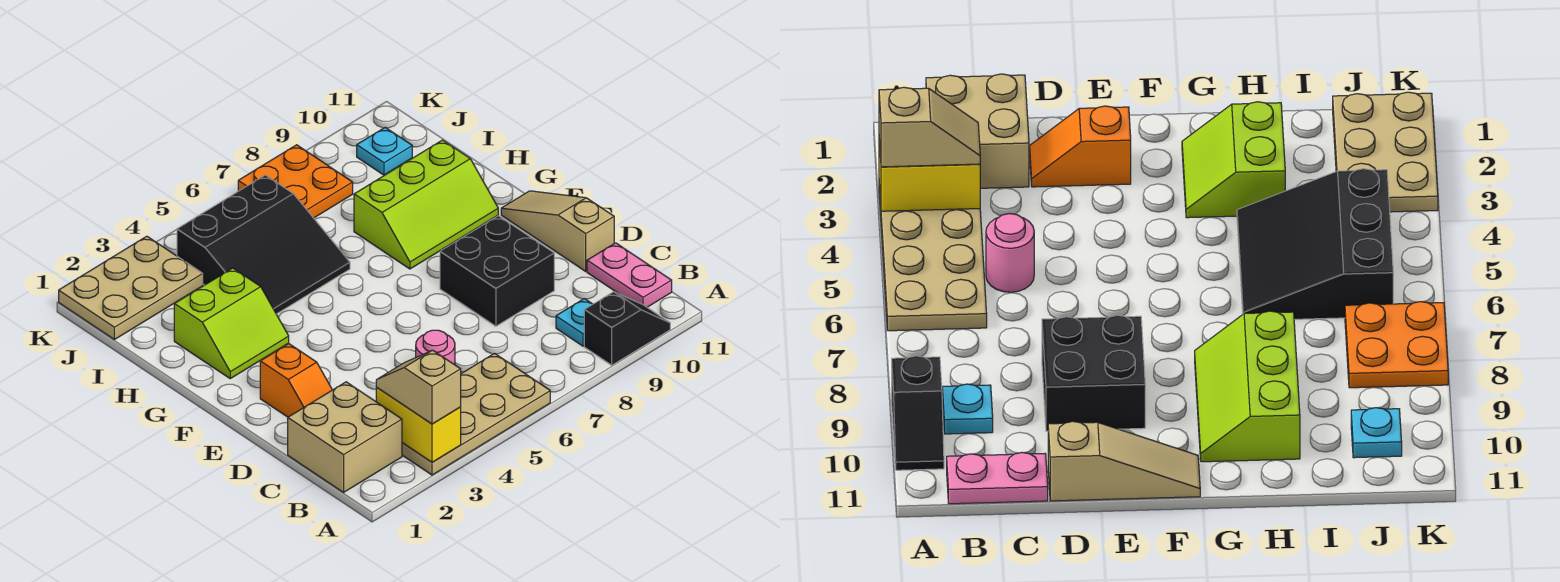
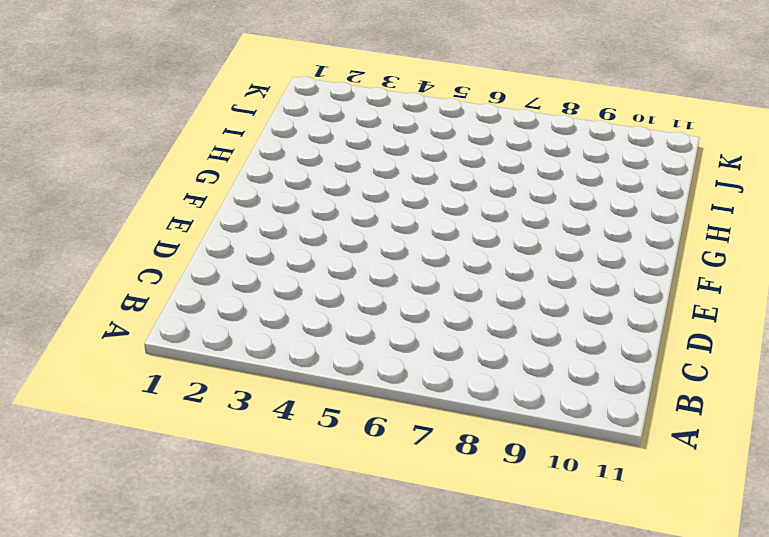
none -> tan plate A3:B6 level 1
none -> black slope A9:A10 level 1 top 9
none -> tan brick B1:C2 level 1

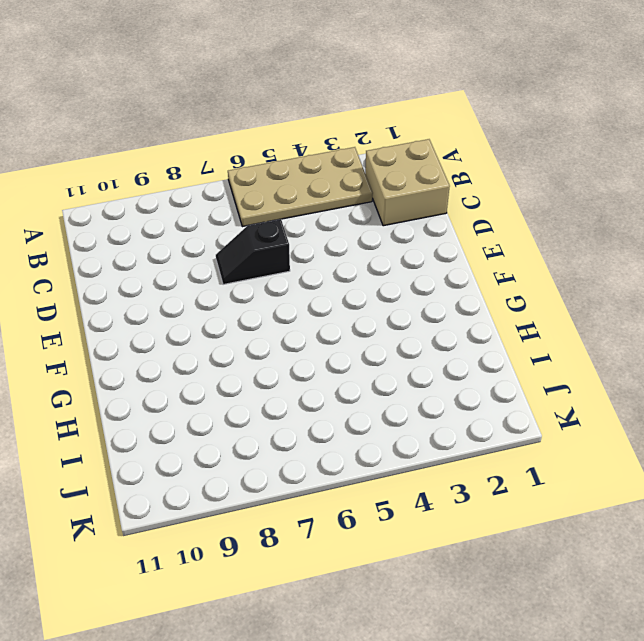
black slope D6:D7 level 1 top 6 -> black slope A9:A10 level 1 top 9
none -> cyan plate B9 level 1
none -> pink plate B11:C11 level 1
none -> pink round brick C5 level 1

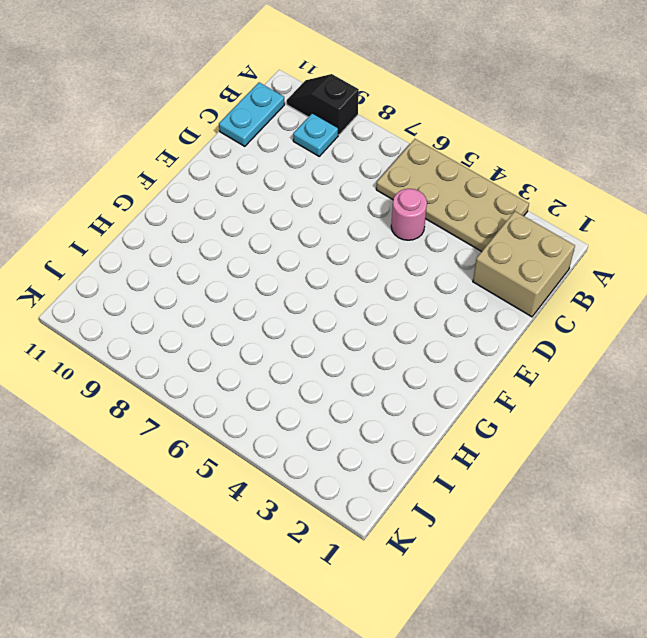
cyan plate B11:C11 level 1 -> pink plate B11:C11 level 1
none -> orange slope D2:E2 level 1 top E
none -> black brick D8:E9 level 1
none -> tan slope D11:F11 level 1 top D

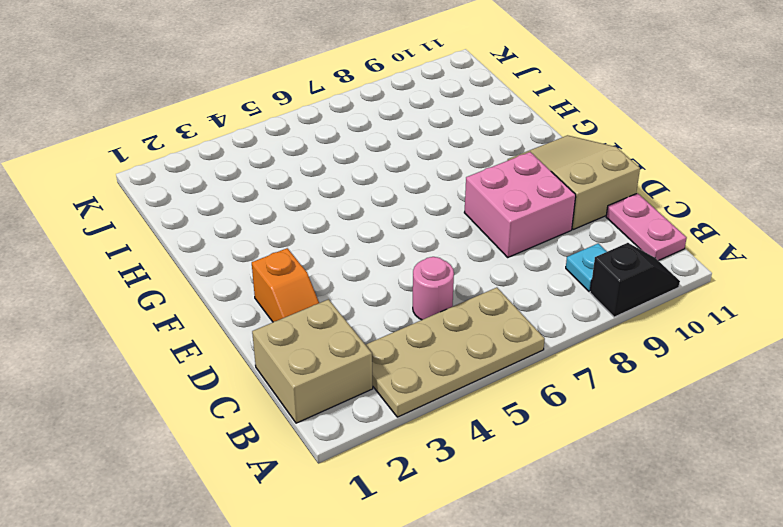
pink brick D8:E9 level 1 -> black brick D8:E9 level 1
tan slope D10:F11 level 1 top D -> tan slope D11:F11 level 1 top D
none -> lime slope G2:H3 level 1 top H
none -> lime slope G8:H10 level 1 top H
none -> black slope H4:J6 level 1 top J

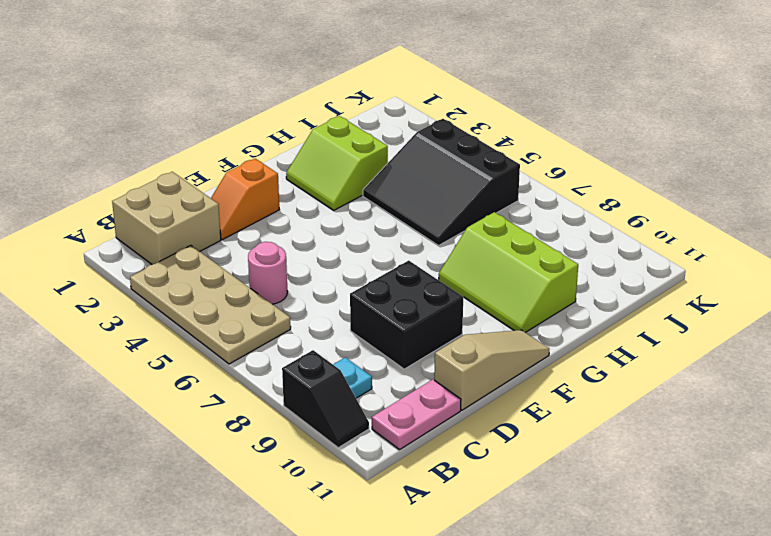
none -> tan plate J1:K3 level 1
none -> orange plate J7:K8 level 1
none -> cyan plate J10 level 1

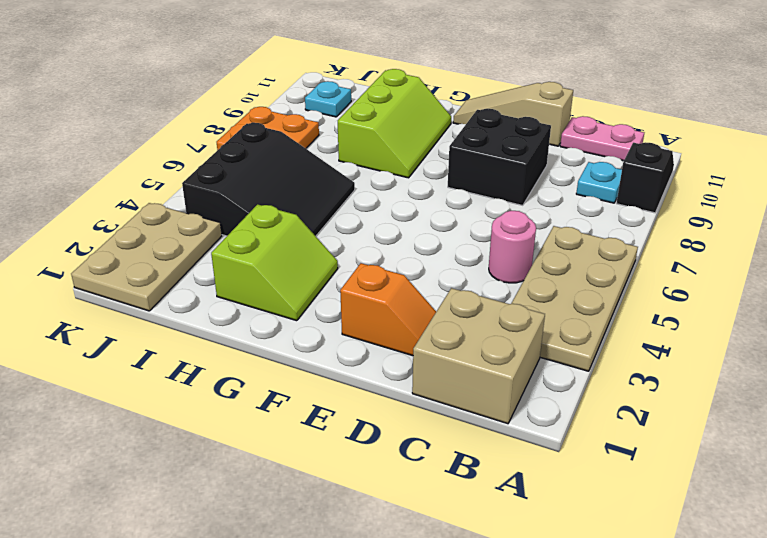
none -> yellow brick A3:B3 level 2
none -> tan slope A3:B3 level 3 top A

